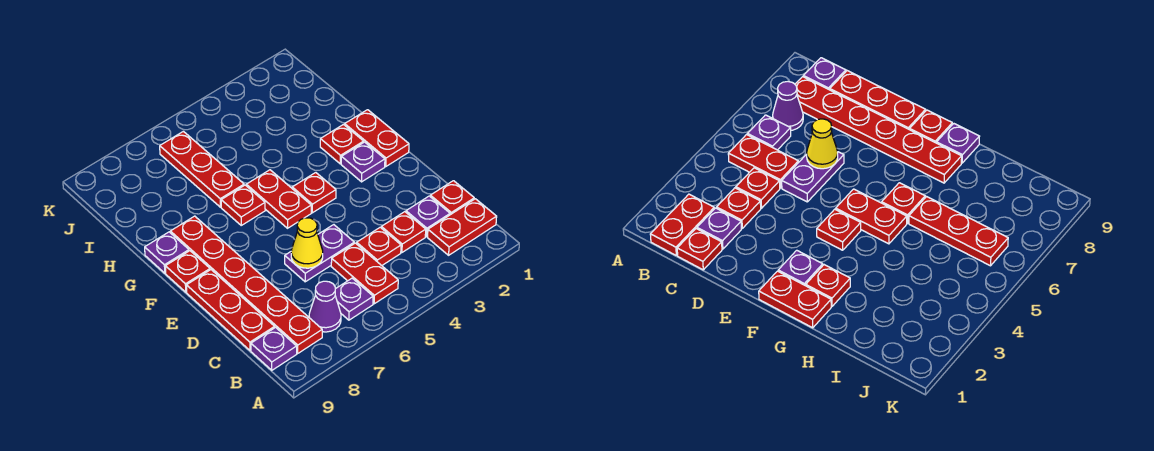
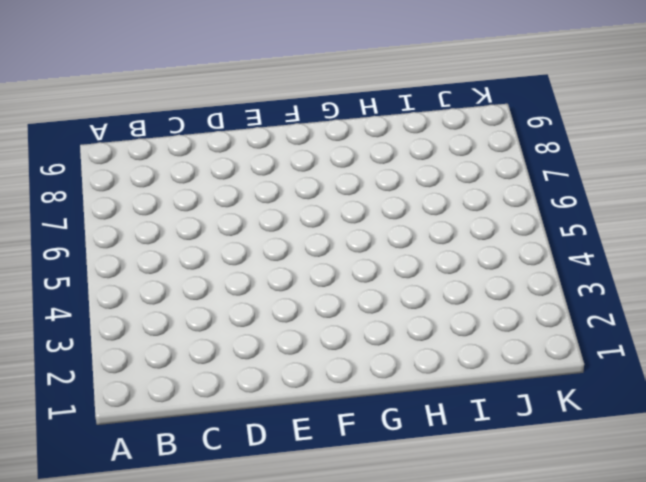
none -> red plate B1:B2 level 1
none -> red plate B5:C5 level 1
none -> purple plate B6 level 1

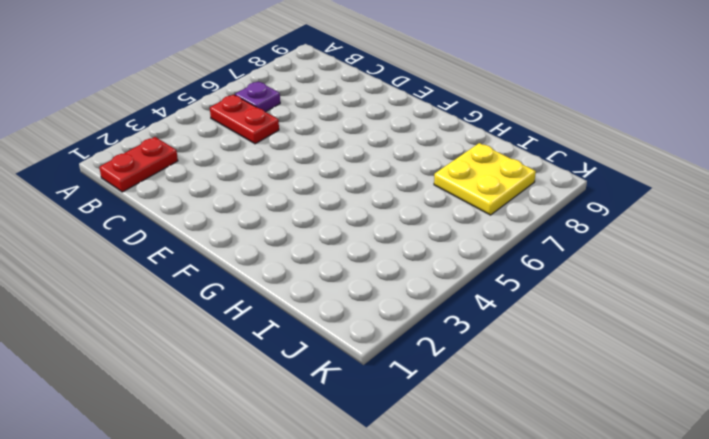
yellow plate I7:J8 level 1 -> none
none -> purple cone B7 level 1
none -> red plate B8:G8 level 1
none -> purple plate B9 level 1

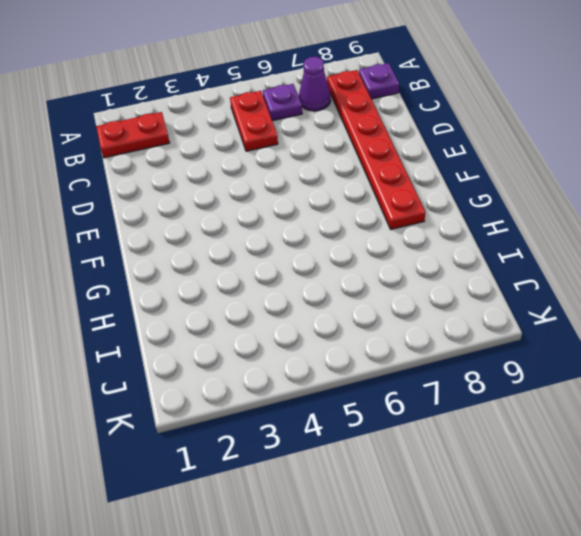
none -> red plate C1 level 1
none -> purple plate C2 level 1
none -> red plate C3 level 1

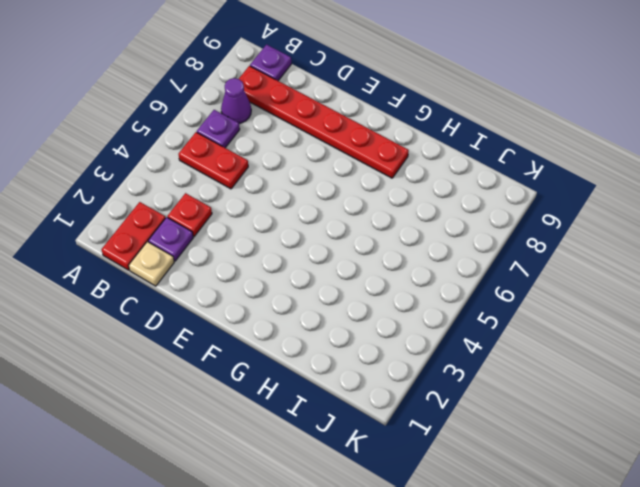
tan plate C1 level 1 -> red plate C1 level 1
none -> red plate C4 level 1
none -> red plate C9:E9 level 1
none -> purple plate D5:D6 level 1

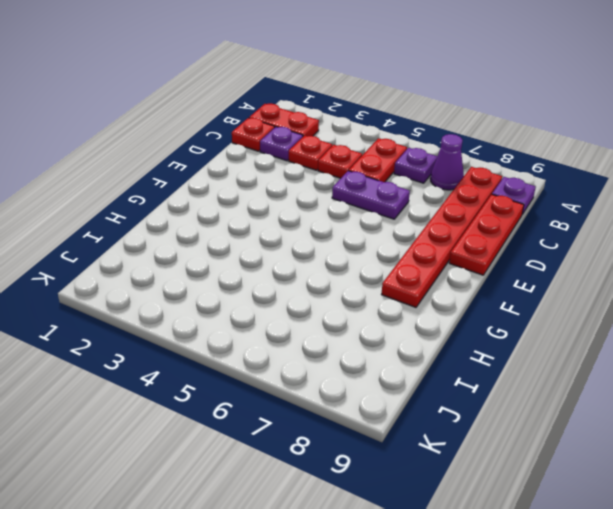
none -> red plate F1:G1 level 1
none -> purple plate F2 level 1
none -> red plate F4 level 1

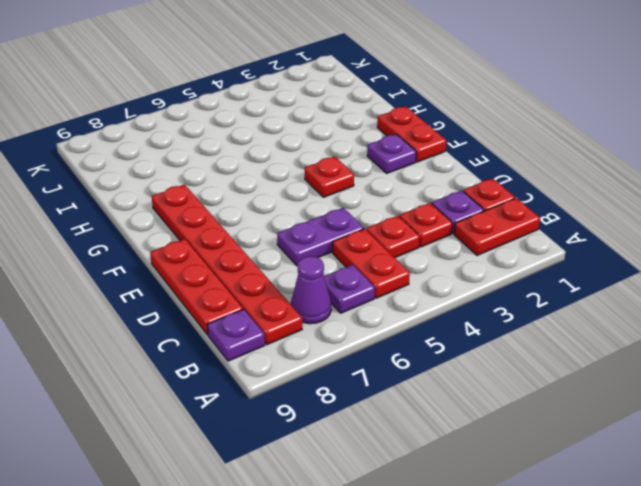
none -> red plate F5:G5 level 1
none -> red plate F9 level 1
none -> red plate G2 level 1

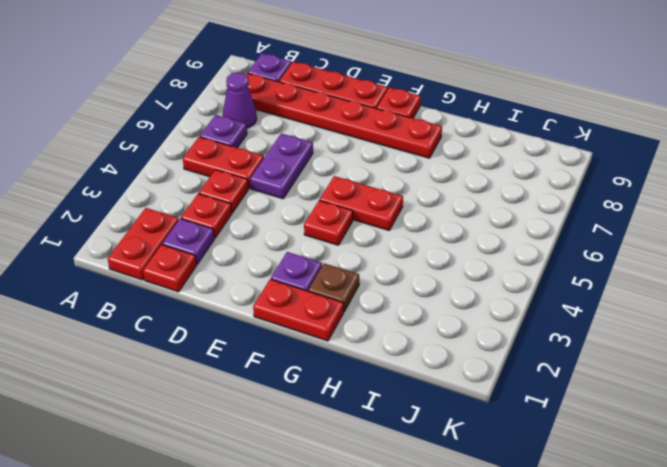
brown plate G2 level 1 -> red plate G2 level 1
none -> red plate G6 level 1
none -> purple plate G9 level 1
none -> red plate H6:J6 level 1

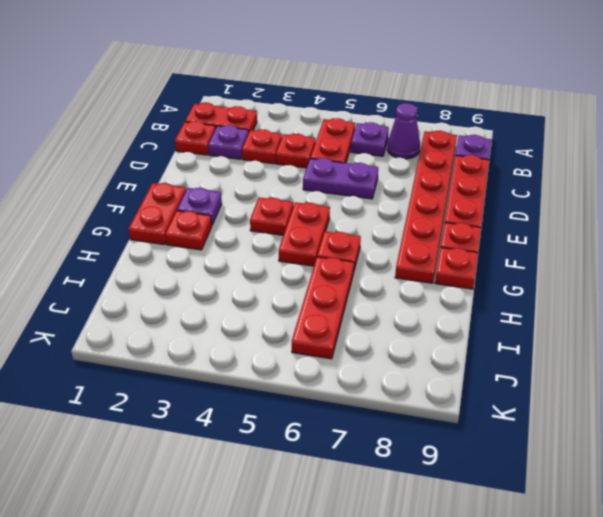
red plate G9 level 1 -> purple plate G9 level 1
none -> yellow cone D6 level 2

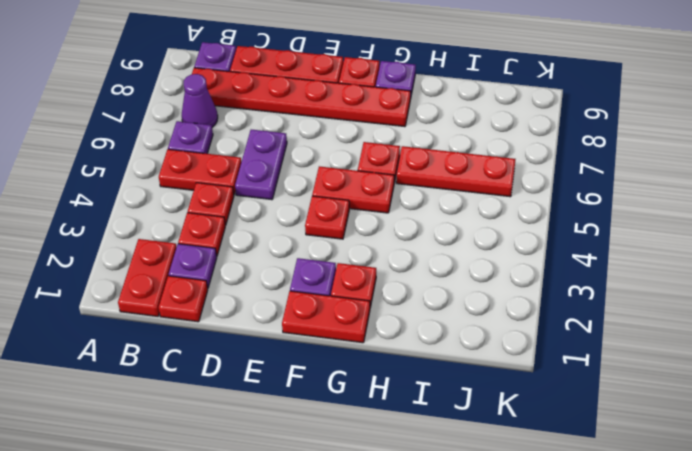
none -> yellow cone D6 level 2

